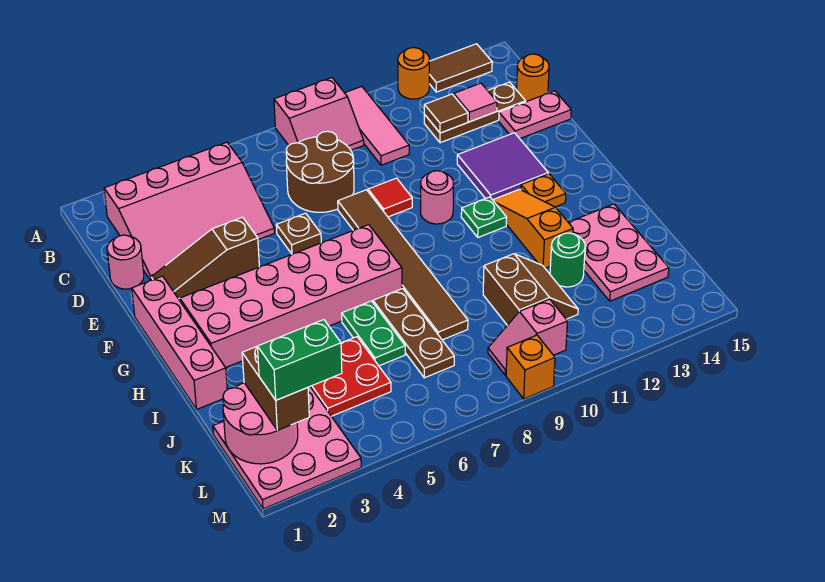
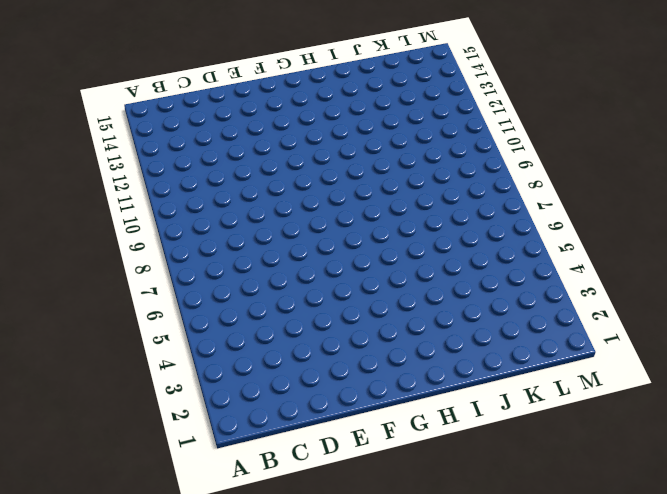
none -> pink slope A8:B9 level 1 top A
none -> pink tile A10:C10 level 1
none -> orange round brick A12 level 1
none -> brown tile A13:A14 level 1

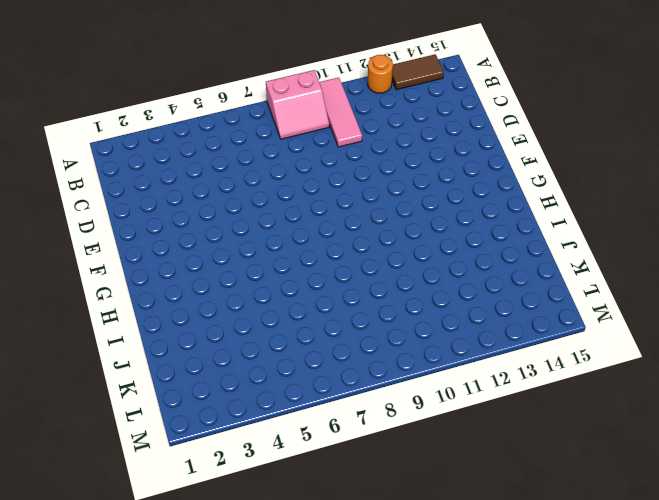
none -> pink slope B2:D5 level 1 top B
none -> brown round brick C7:D8 level 1
none -> brown plate C12:C14 level 1
none -> orange round brick C15 level 1

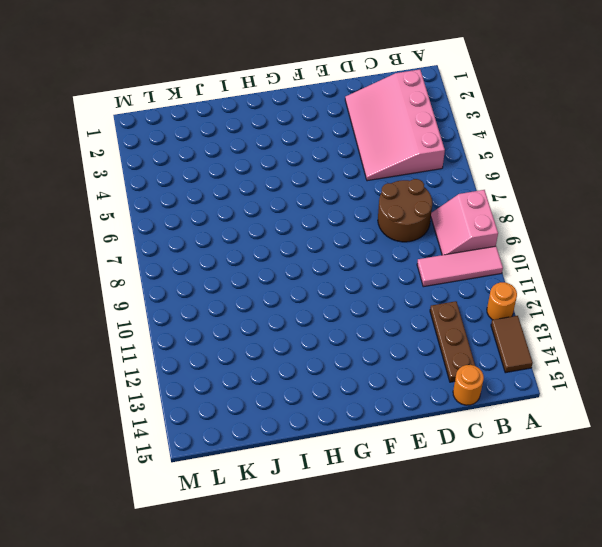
none -> pink round brick D1 level 1
none -> pink plate D14:D15 level 1
none -> brown slope E2:E4 level 1 top 4
none -> brown plate E6 level 1

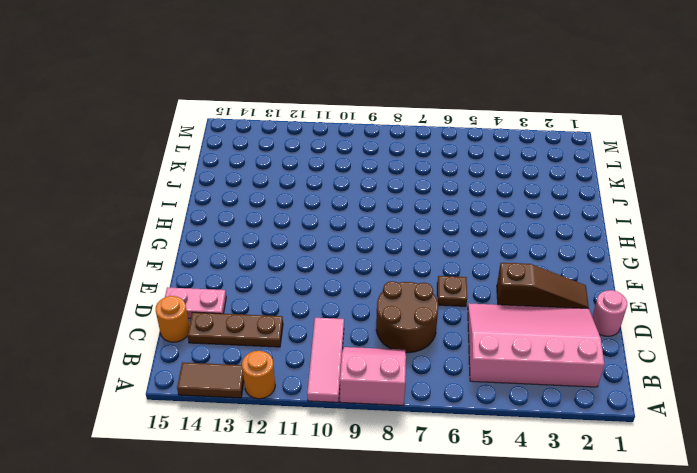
none -> brown tile E8:J8 level 1
none -> red tile E9 level 1
none -> purple tile E12:F13 level 1
none -> pink brick F1:I1 level 1

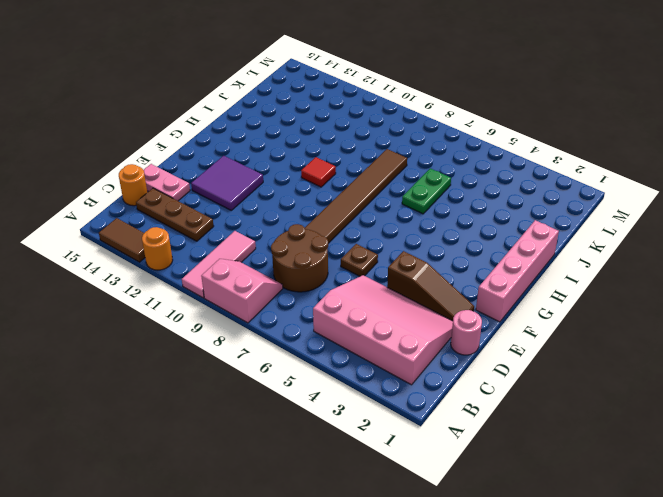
red tile H10 level 1 -> red tile E9 level 1
none -> pink round brick F10 level 1
none -> pink brick G2:H7 level 1
none -> green plate G11 level 1
none -> orange slope G12:I12 level 1 top I

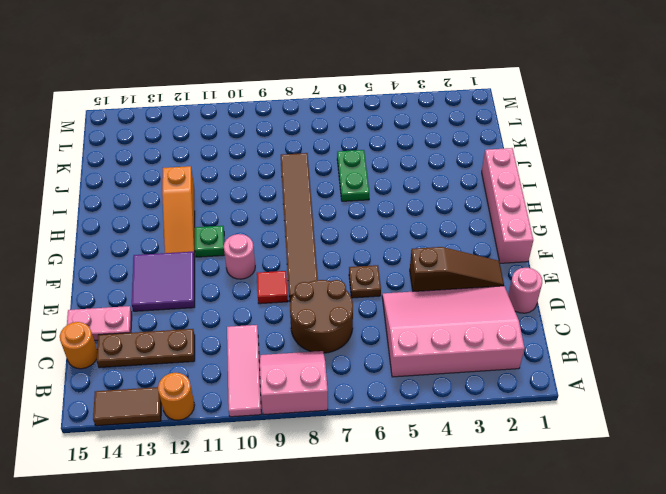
none -> pink brick G2:H7 level 1
none -> orange plate G13 level 1
none -> brown plate I7:K7 level 1
none -> pink plate I13:K14 level 1

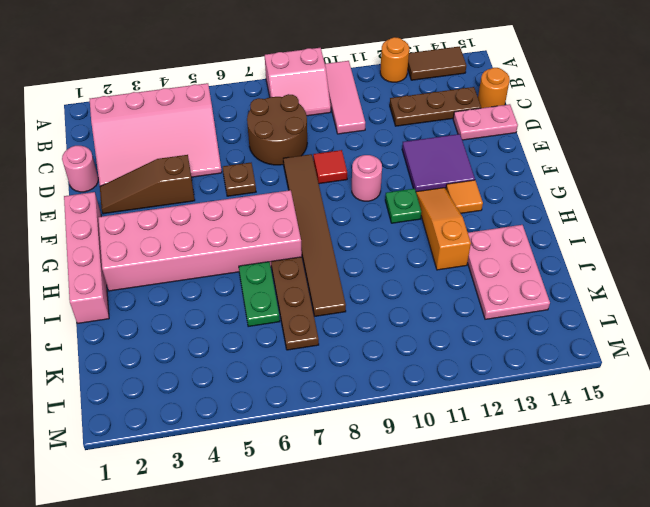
orange tile G13 level 1 -> orange plate G13 level 1
none -> red plate J4:K5 level 1
none -> brown slope J10:K11 level 1 top 10
none -> green round brick J12 level 1
none -> pink plate K1:M3 level 1

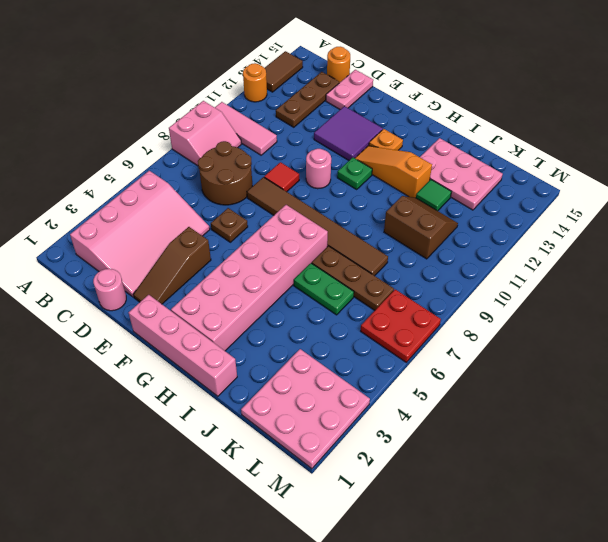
green tile J12 level 1 -> green round brick J12 level 1
red plate L6:M7 level 1 -> red plate J4:K5 level 1
none -> pink slope L9:L10 level 1 top 10
none -> orange brick M9 level 1
none -> brown tile C12 level 2
none -> pink tile C13 level 2

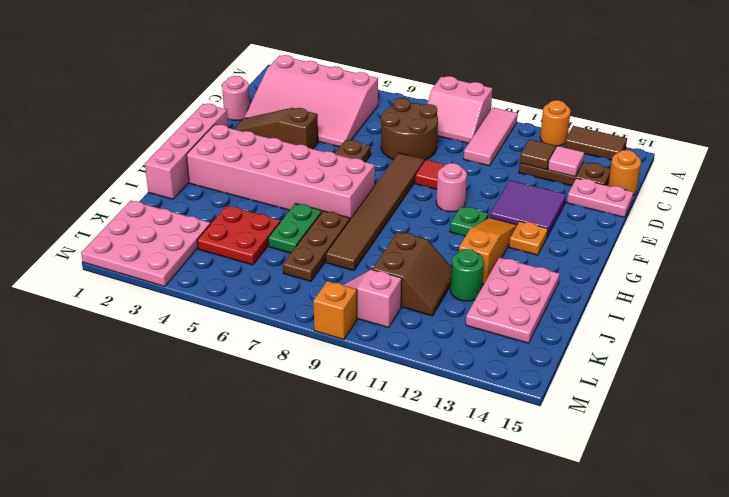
none -> pink round brick K1:L2 level 2
none -> brown brick K2:L2 level 3
none -> green brick L2:L3 level 4

